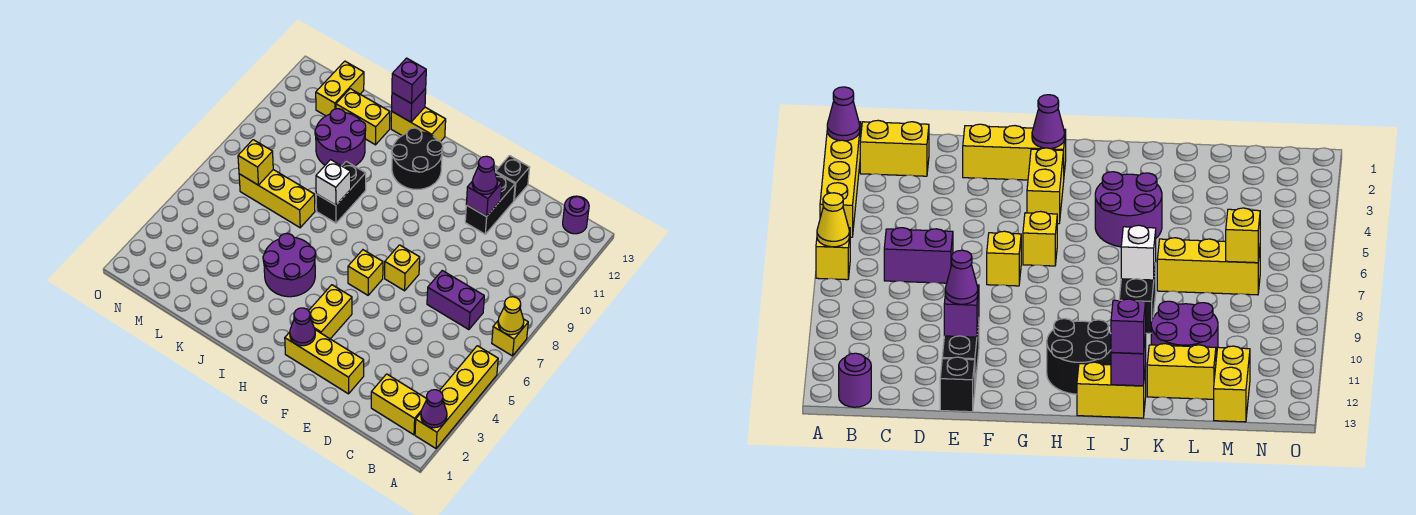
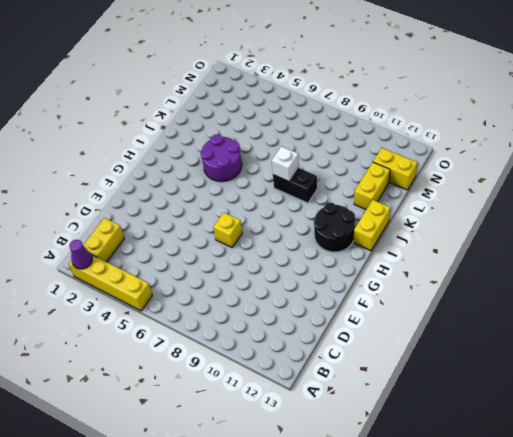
none -> yellow brick A7 level 1
none -> purple round brick B13 level 1
none -> purple brick C7:D7 level 1

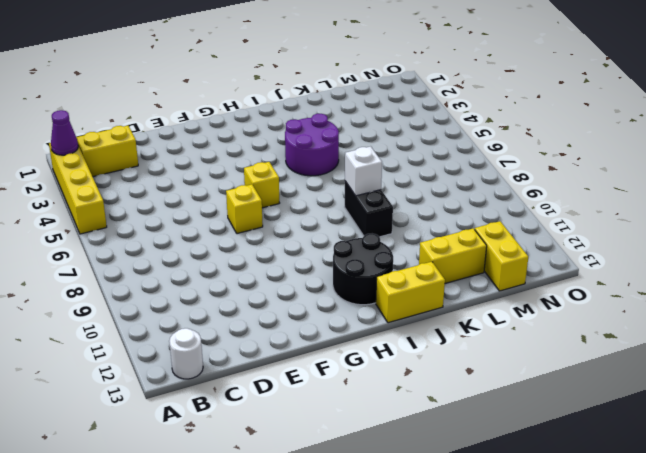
white round brick B13 level 1 -> purple round brick B13 level 1
none -> yellow brick A7 level 1
none -> purple brick C7:D7 level 1
none -> yellow brick E2:G2 level 1

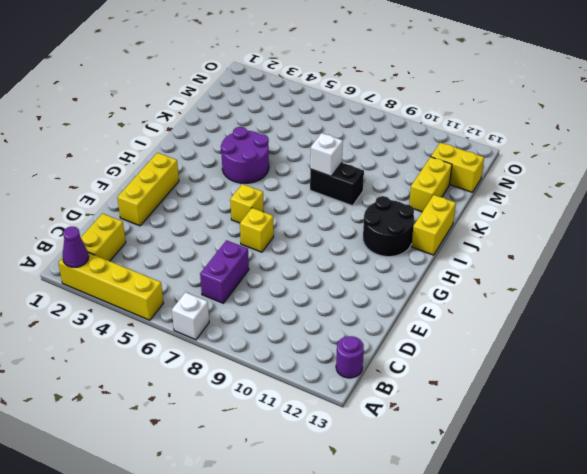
white brick A7 level 1 -> yellow brick A7 level 1
none -> black brick E11:E12 level 1
none -> black brick E13 level 1
none -> yellow brick G3:G4 level 1

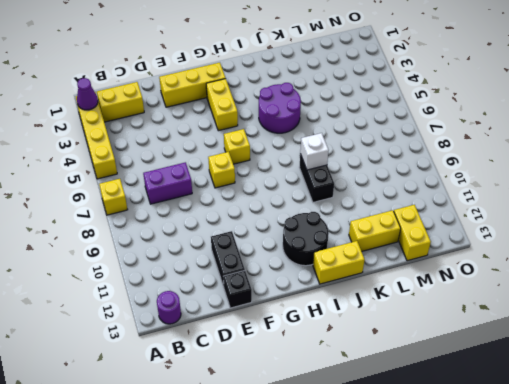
none -> yellow brick K7:M7 level 1
none -> purple round brick K10:L11 level 1
none -> yellow cone A7 level 2

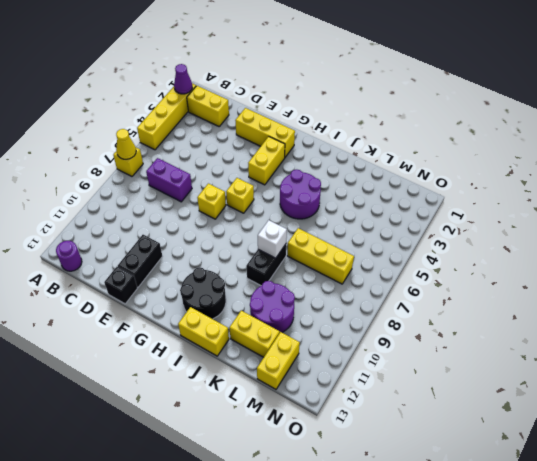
none -> purple brick E11 level 2
none -> purple cone G2 level 2
none -> purple brick J13 level 2

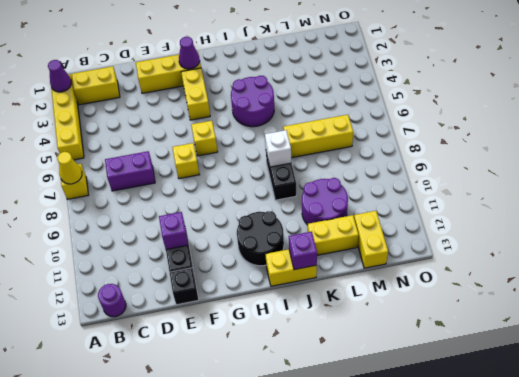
none -> yellow brick M7 level 2
none -> purple cone E11 level 3
none -> purple brick J13 level 3

